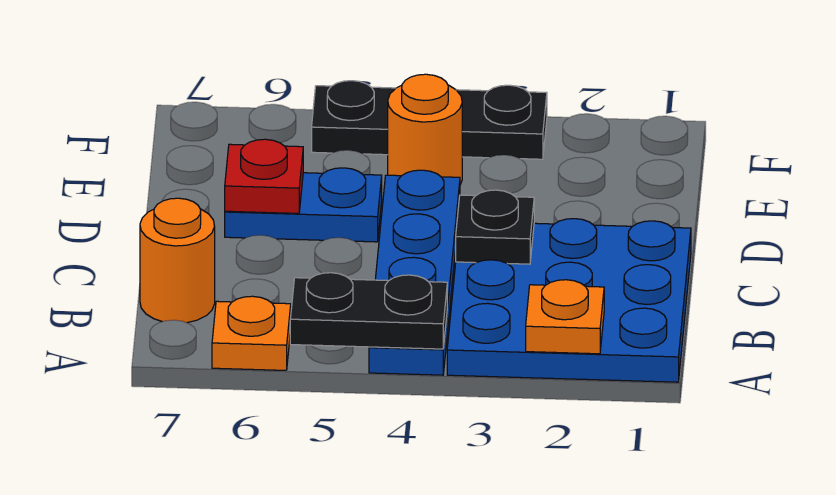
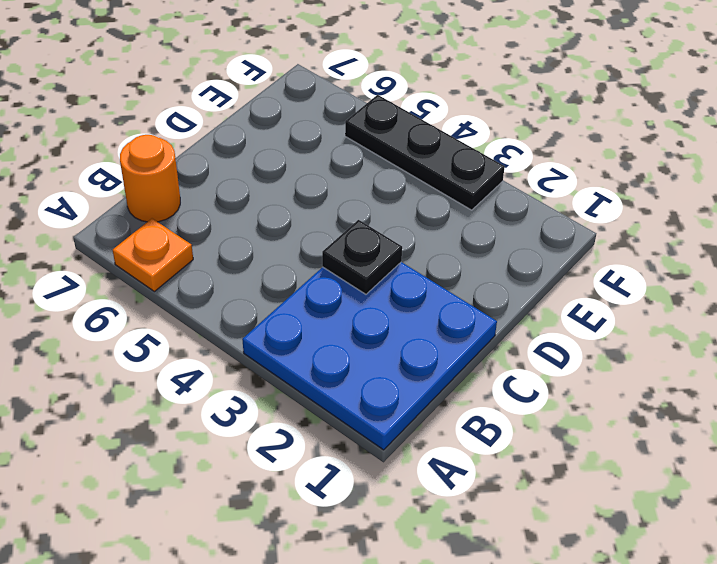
none -> blue plate A4:D4 level 1
none -> blue plate D5:D6 level 1

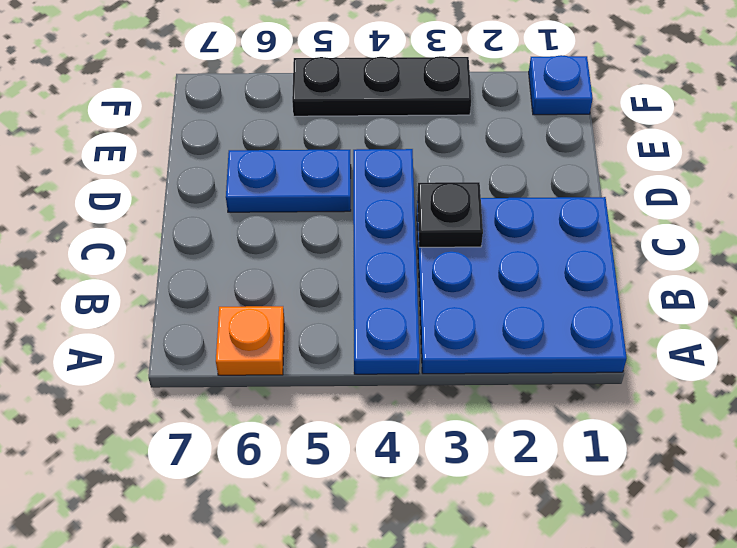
blue plate F1 level 1 -> none
none -> orange round brick B7 level 1
none -> orange round brick E4 level 1

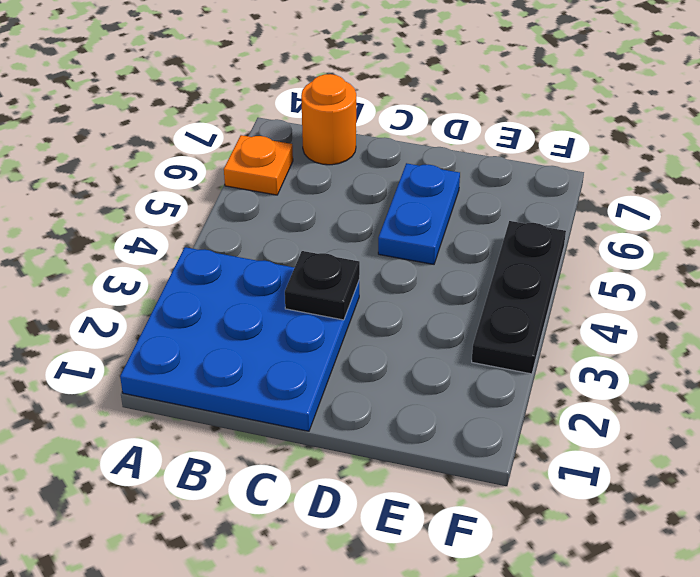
none -> blue plate A4:D4 level 1
none -> orange round brick E4 level 1

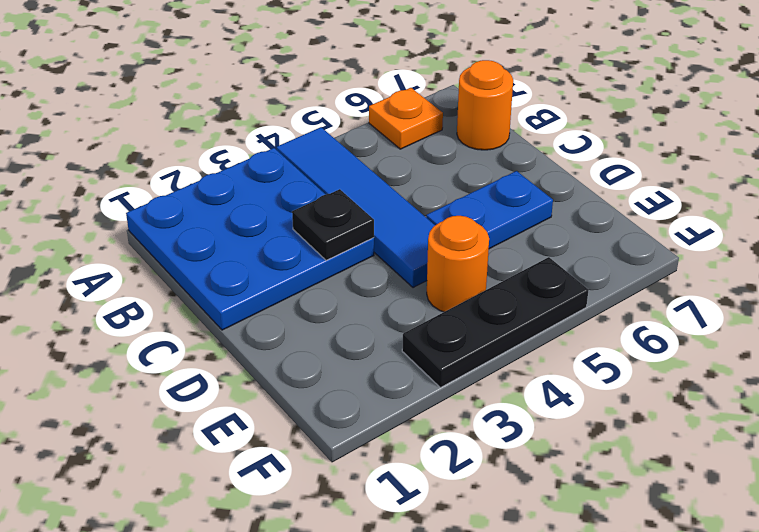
blue tile A4:D4 level 1 -> blue plate A4:D4 level 1
none -> orange plate A2 level 2
none -> black plate A4:A5 level 2

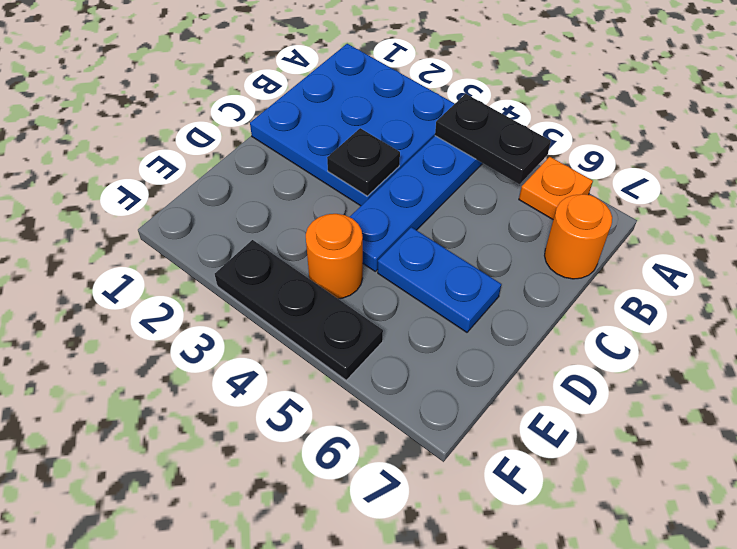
none -> orange plate A2 level 2
none -> red plate D6 level 2

